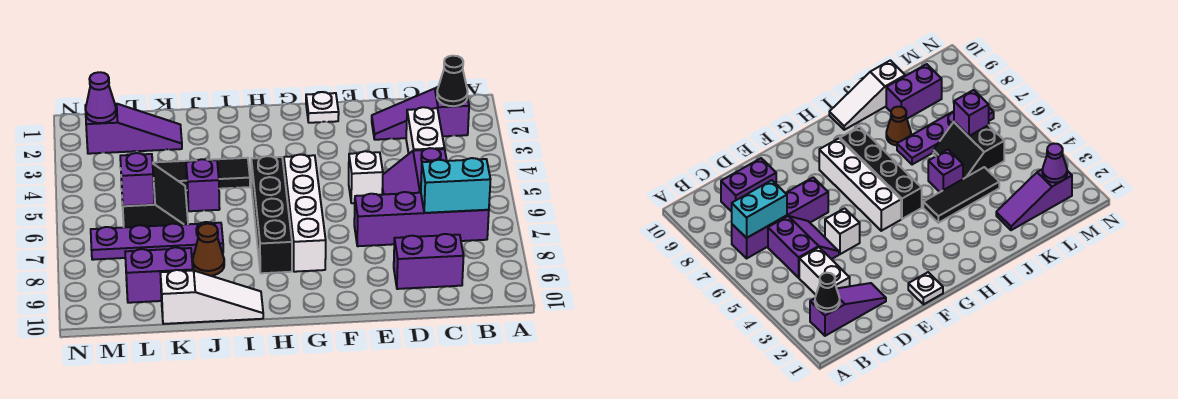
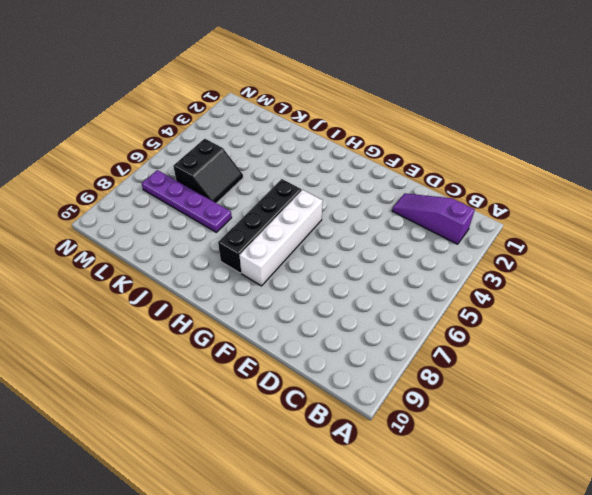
none -> purple brick B7:E7 level 1
none -> white brick C3:C4 level 1
none -> purple slope C5:D6 level 1 top C

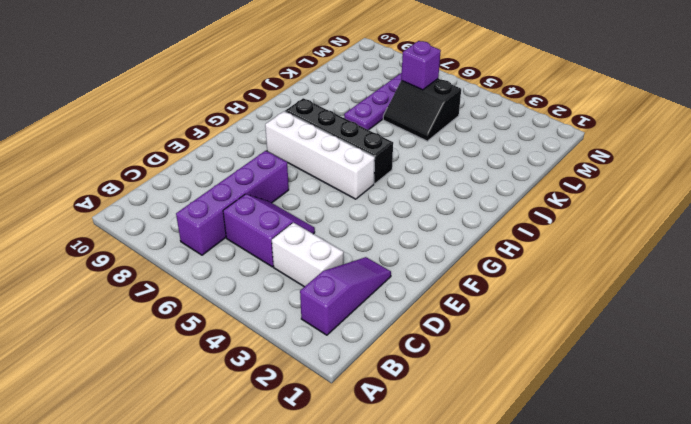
none -> purple brick C9:D9 level 1
none -> white brick E5 level 1
none -> white plate F1 level 1

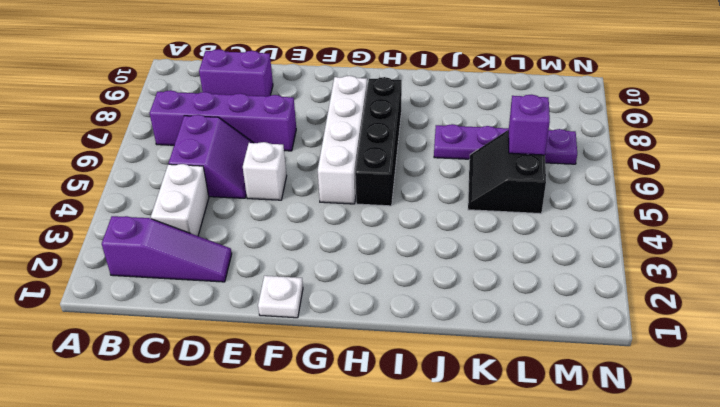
none -> black tile I4:K4 level 1
none -> white slope I10:K10 level 1 top K
none -> purple brick J5 level 1

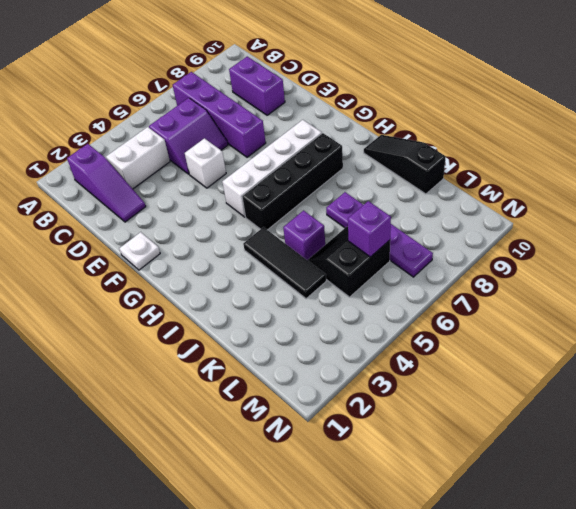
black slope I10:K10 level 1 top K -> white slope I10:K10 level 1 top K
none -> brown cone J8 level 1
none -> purple slope K2:M2 level 1 top M
none -> purple brick K9:L9 level 1

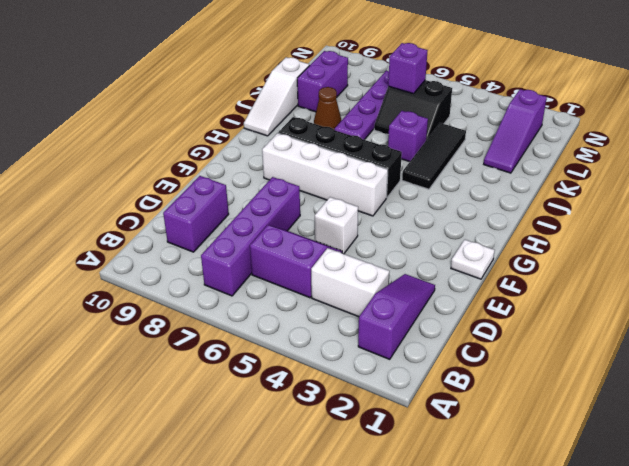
none -> black cone B2 level 2
none -> cyan brick B7:C7 level 2
none -> purple cone M2 level 2

